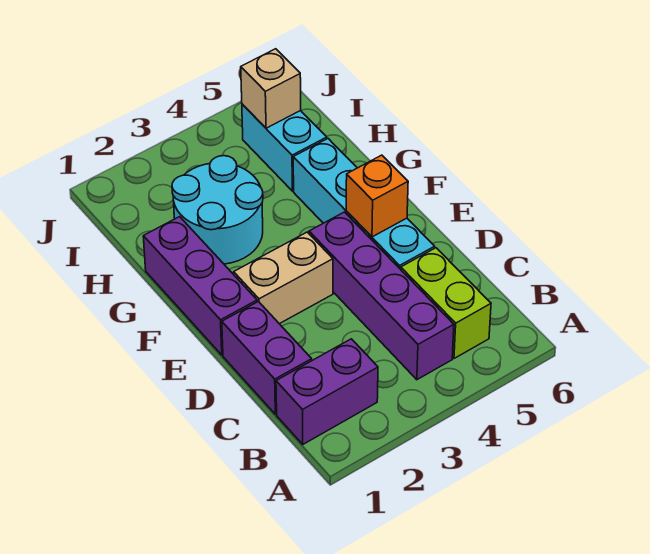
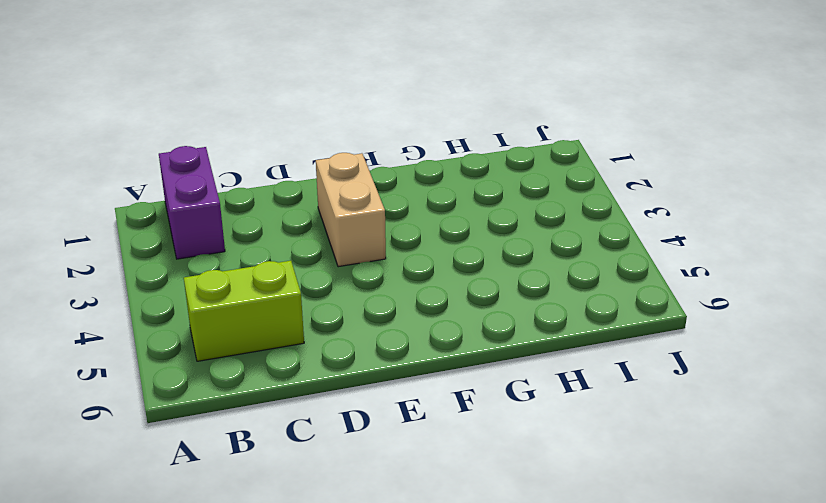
none -> purple brick B4:E4 level 1
none -> purple brick C1:D1 level 1

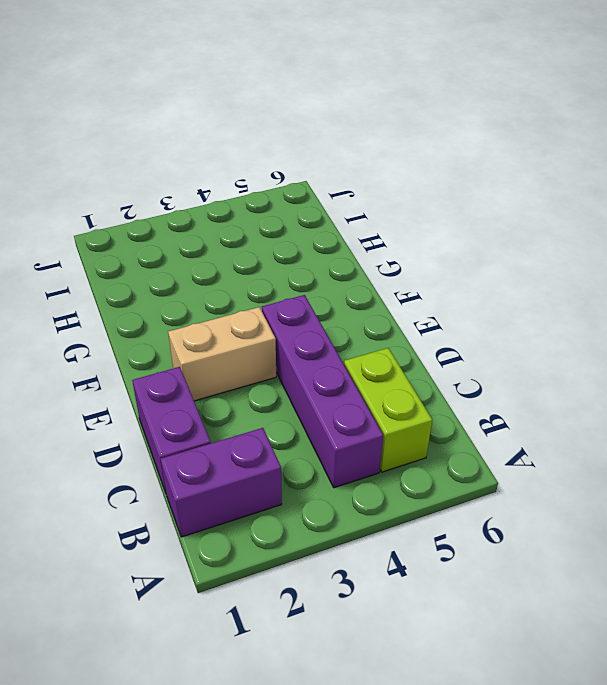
none -> cyan brick D5:G5 level 1
none -> purple brick E1:G1 level 1

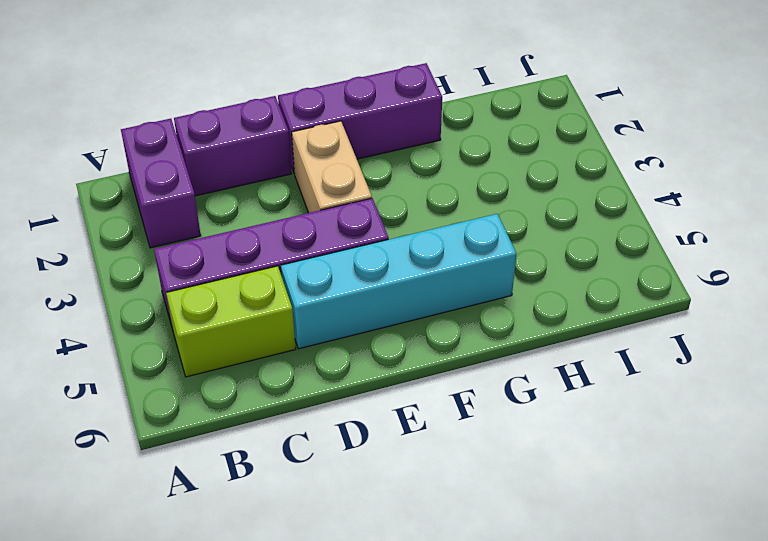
none -> cyan round brick G2:H3 level 1
none -> cyan brick H5:I5 level 1

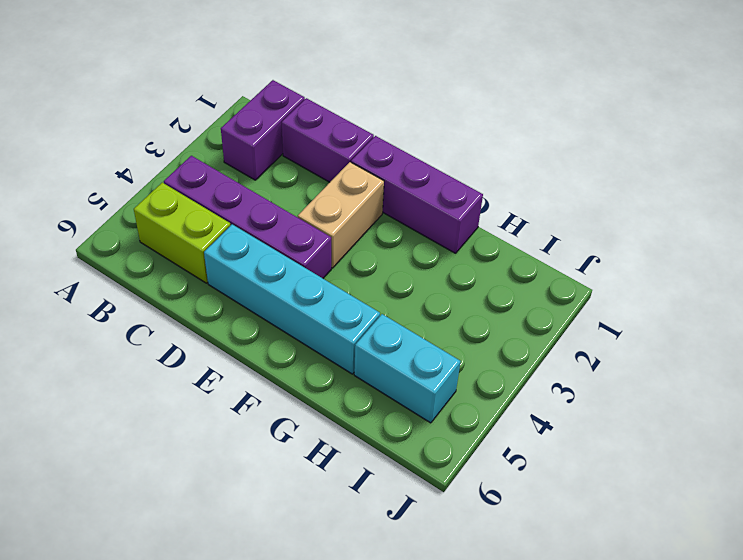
none -> cyan round brick G2:H3 level 1
none -> orange brick E5 level 2

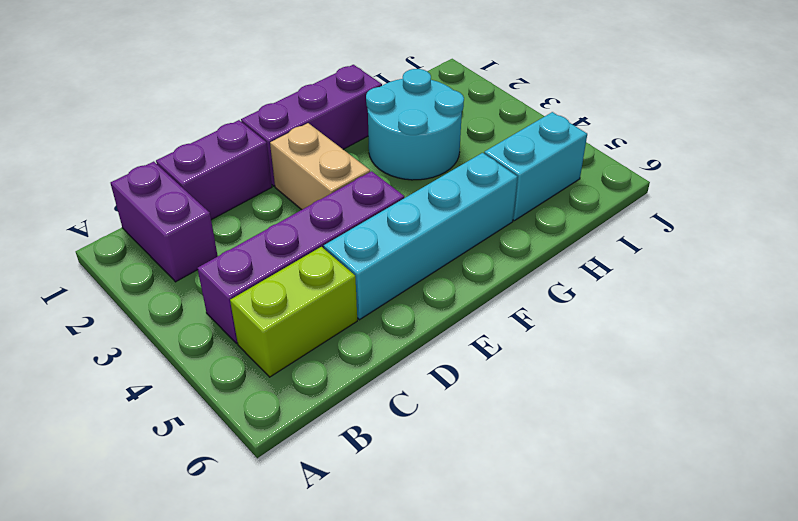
none -> orange brick E5 level 2
none -> tan brick I5 level 2

